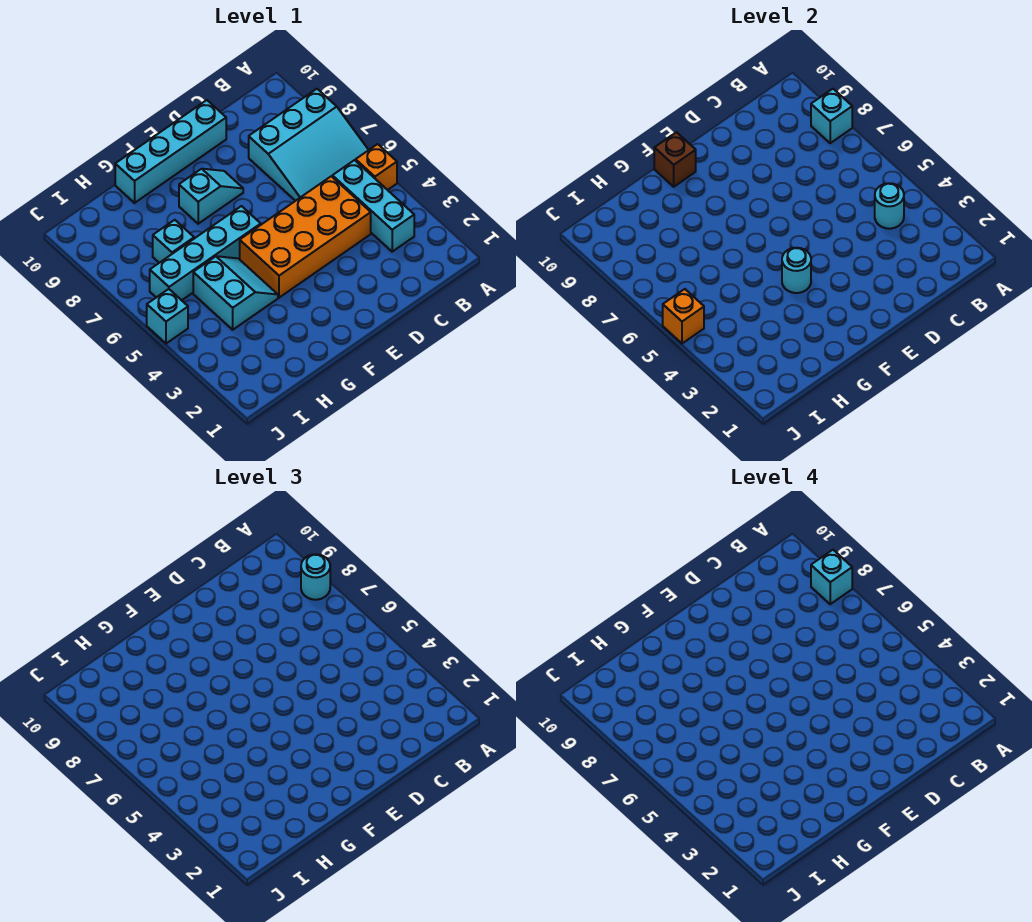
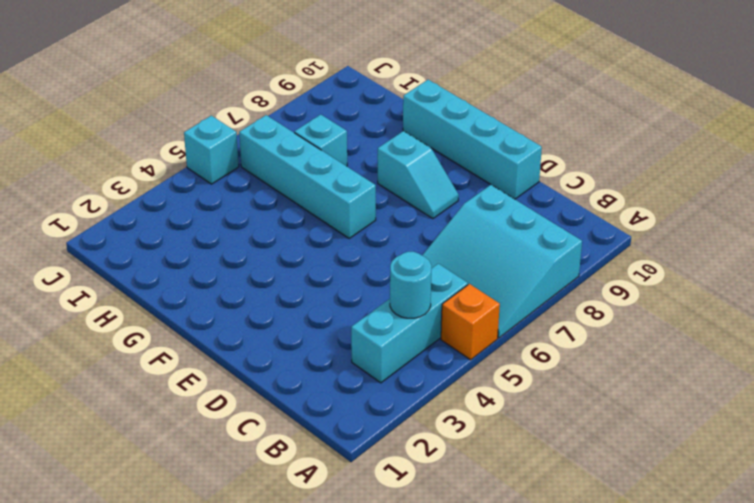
none -> orange brick C4:F5 level 1
none -> cyan slope G4:H5 level 1 top H
none -> cyan brick A8 level 2

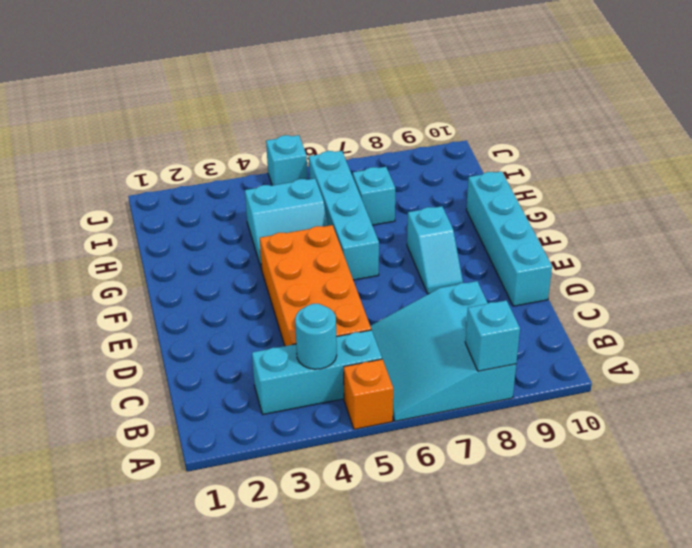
none -> cyan round brick F4 level 2
none -> brown brick F10 level 2
none -> orange brick J5 level 2

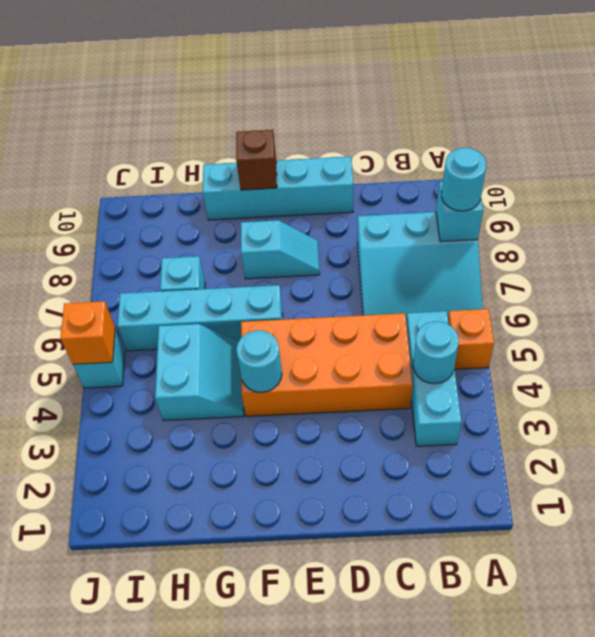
none -> cyan brick A8 level 4

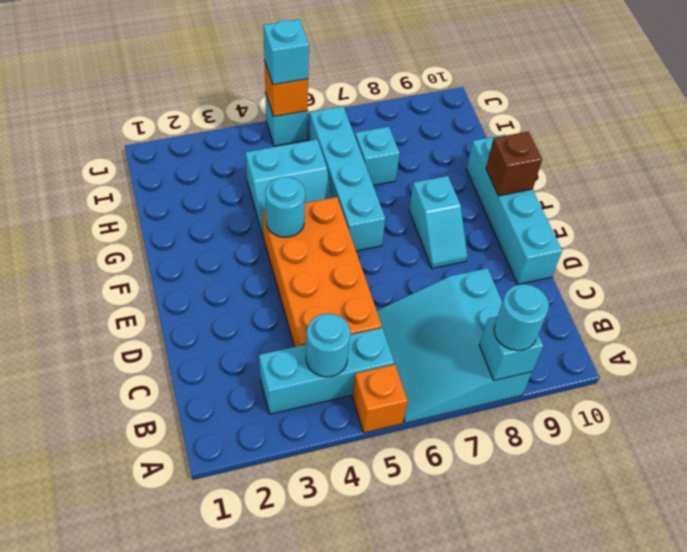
cyan brick J5 level 3 -> cyan brick A8 level 4

